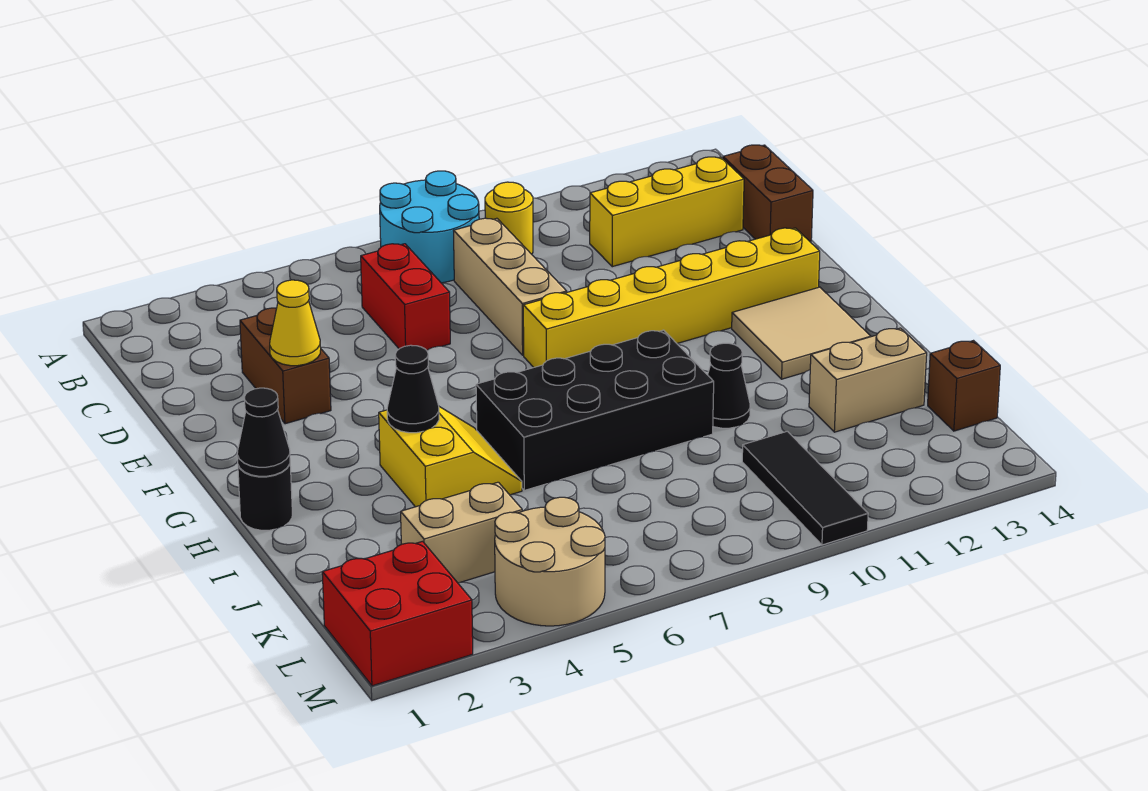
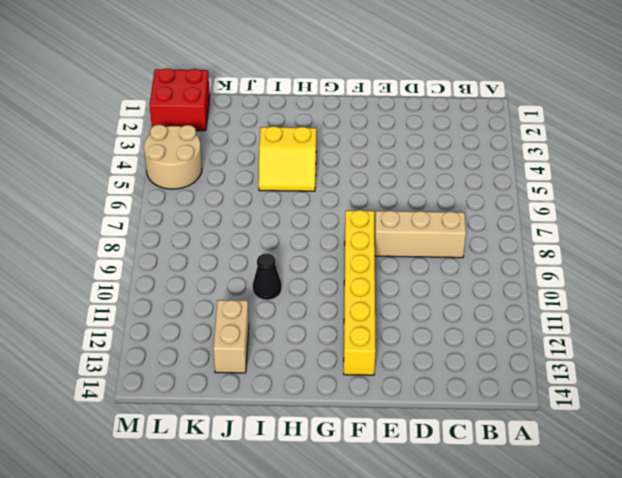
none -> cyan round brick A7:B8 level 1
none -> yellow round brick B9 level 1
none -> red brick C6:D6 level 1

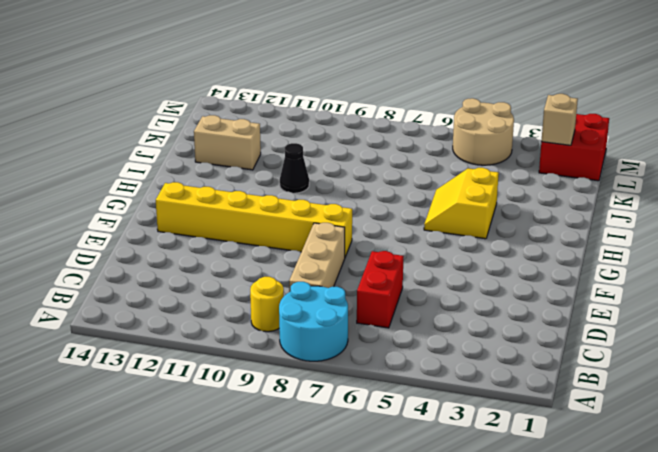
tan brick L2 level 2 -> none
none -> yellow brick C11:C13 level 1
none -> brown brick C14:D14 level 1
none -> brown brick D3:E3 level 1

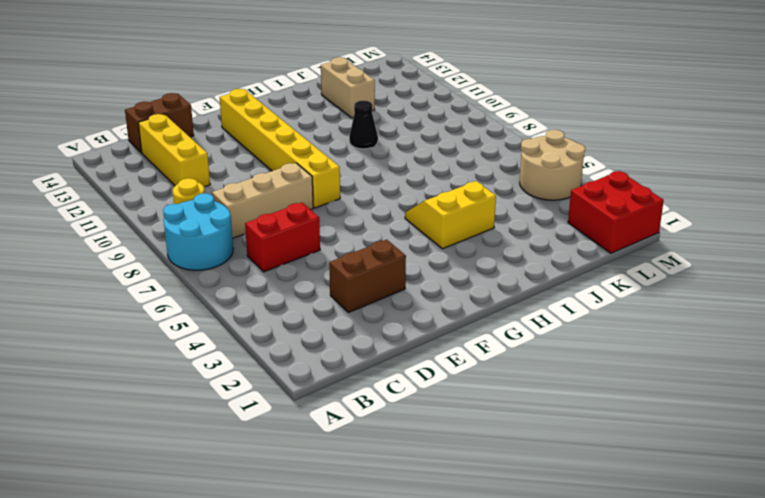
none -> tan tile G12:H13 level 1
none -> black round brick H1 level 1
none -> black brick H6:I9 level 1

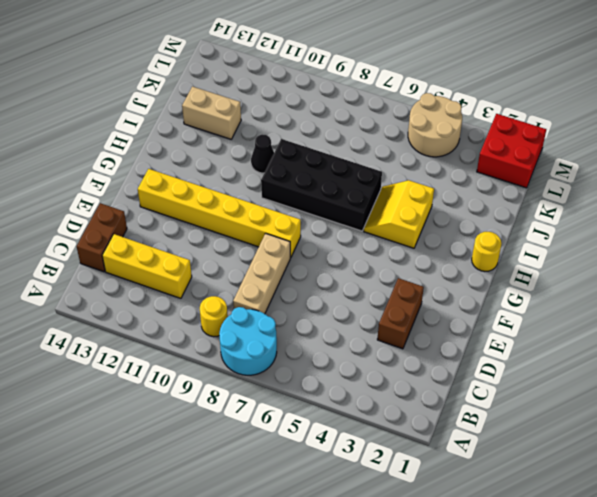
yellow round brick H1 level 1 -> black round brick H1 level 1
none -> red brick C6:D6 level 1
none -> tan tile G12:H13 level 1
none -> tan brick K3:K4 level 1

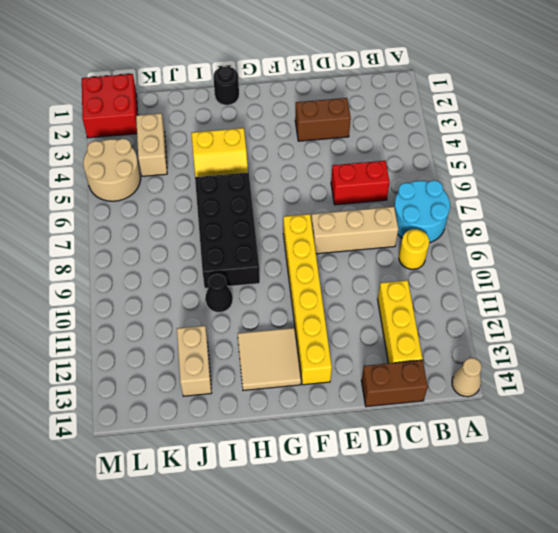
tan cone A14 level 1 -> none
none -> black tile K10:M10 level 1
none -> brown brick K14 level 1
none -> yellow cone E3 level 2

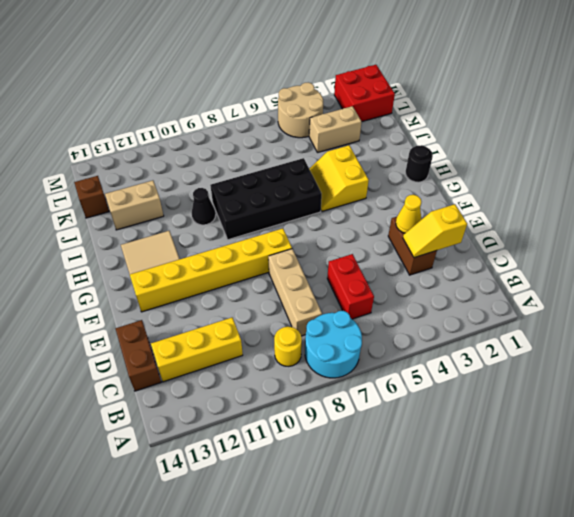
yellow slope D2:D3 level 2 top 2 -> none
none -> black tile K10:M10 level 1
none -> black cone H1 level 2
none -> black cone H4 level 2

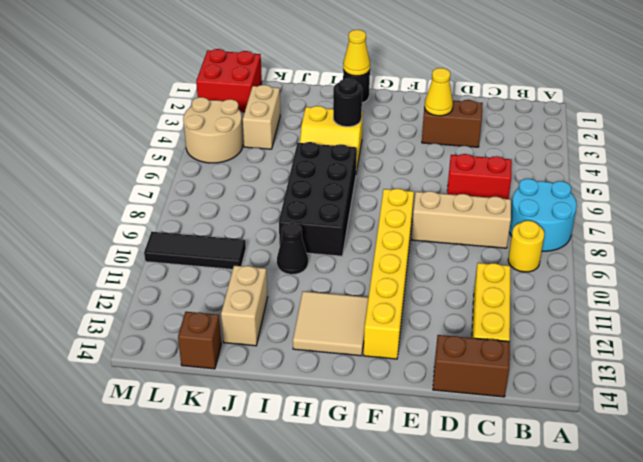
yellow cone H1 level 2 -> black cone H1 level 2
black round brick H4 level 2 -> black cone H4 level 2

